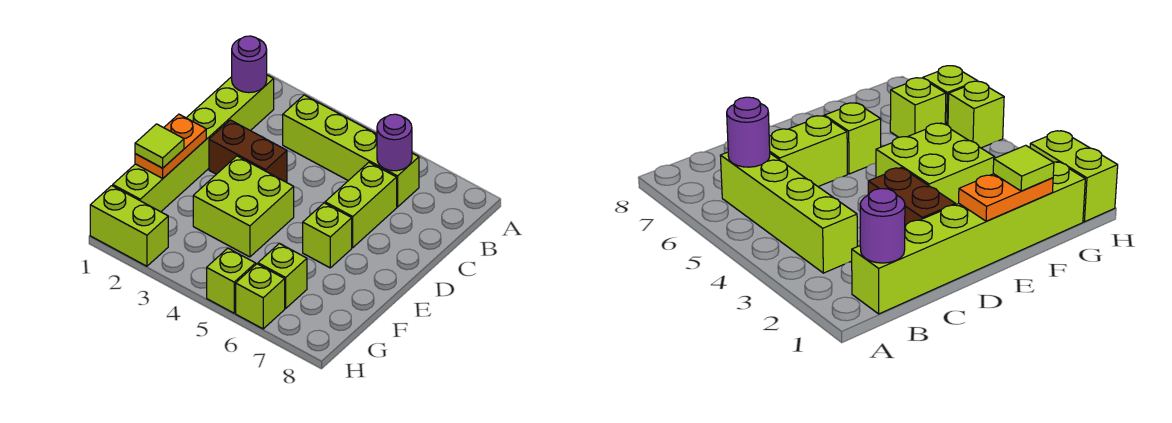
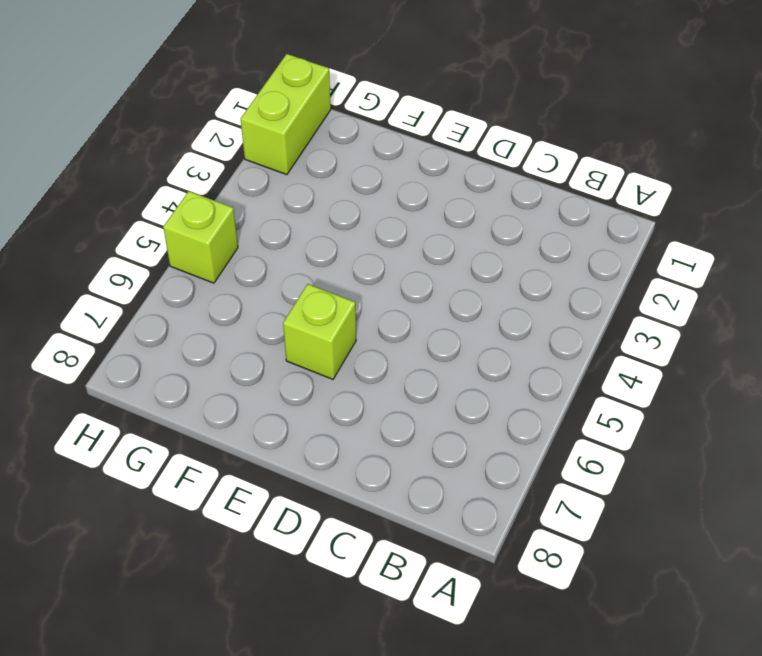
none -> lime brick B1:G1 level 1
none -> lime brick B3:B6 level 1
none -> lime brick C6:D6 level 1

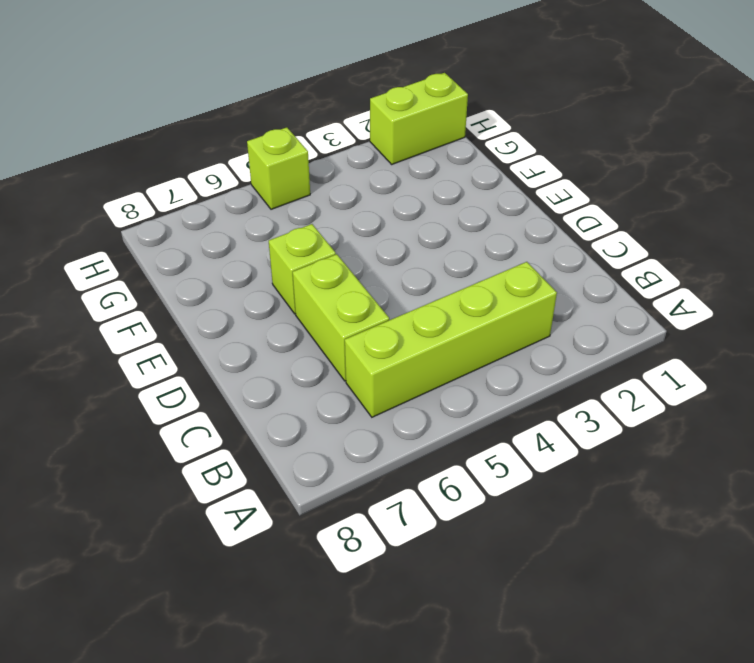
none -> lime brick B1:G1 level 1
none -> brown brick D2:D3 level 1
none -> lime brick E3:F4 level 1

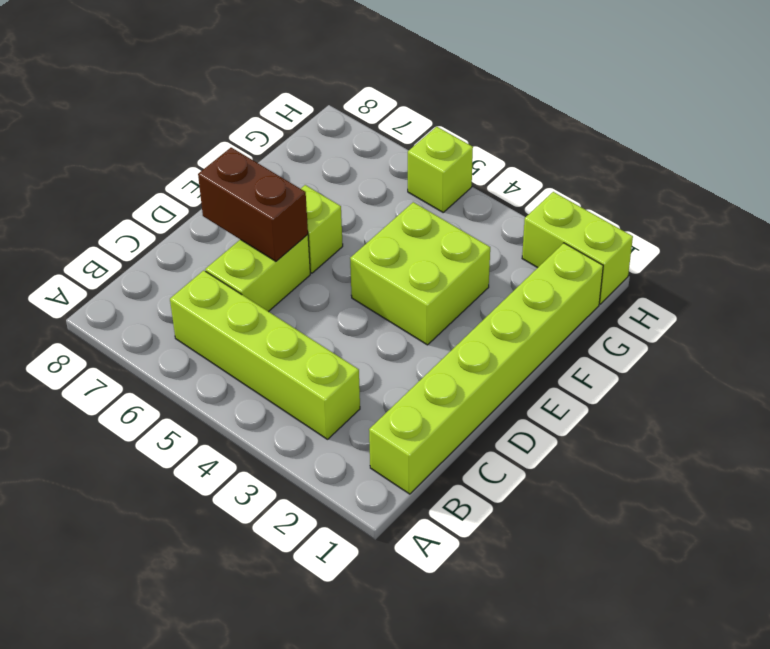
brown brick D6:D7 level 2 -> brown brick D2:D3 level 1
none -> lime brick G6 level 1
none -> lime brick H6 level 1
none -> purple round brick B1 level 2

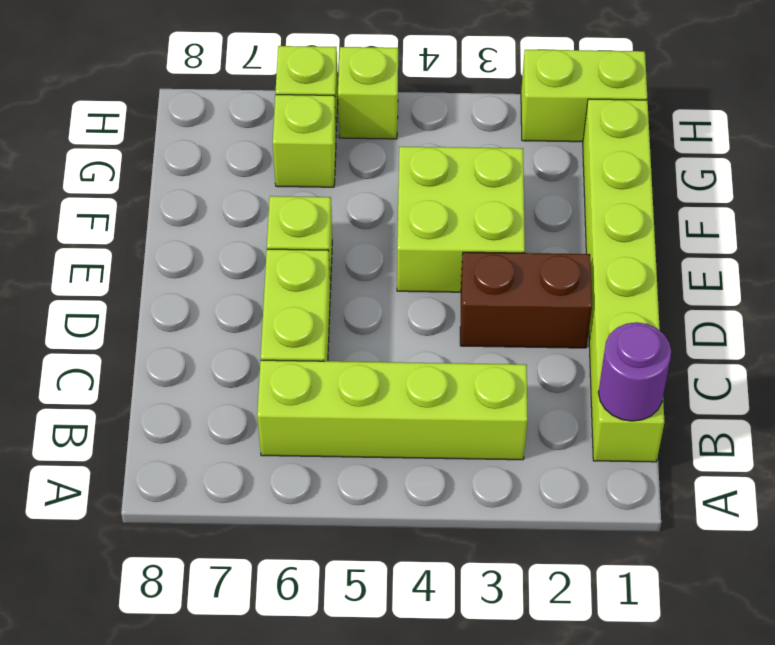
none -> purple round brick B6 level 2
none -> orange plate E1:F1 level 2
none -> lime tile F1 level 3

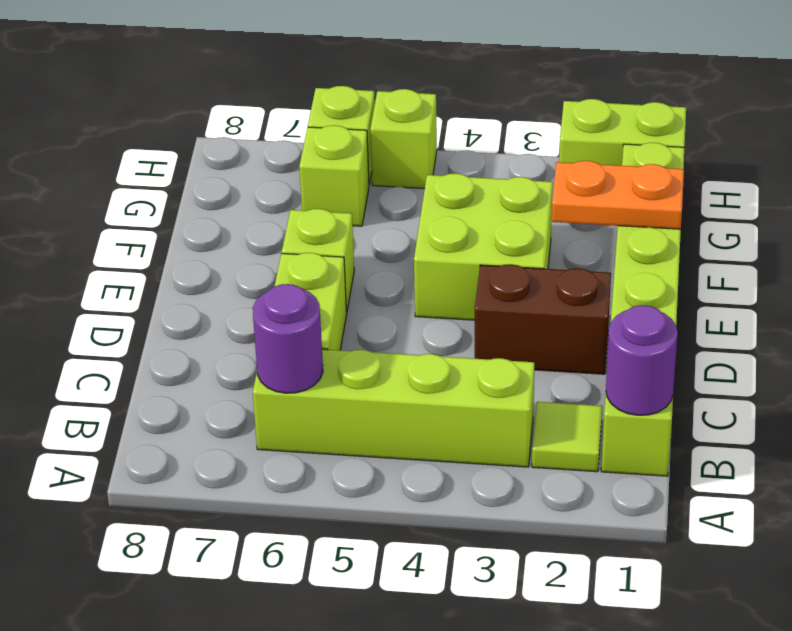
lime tile B2 level 1 -> lime tile F1 level 3
orange plate F1:F2 level 2 -> orange plate E1:F1 level 2

